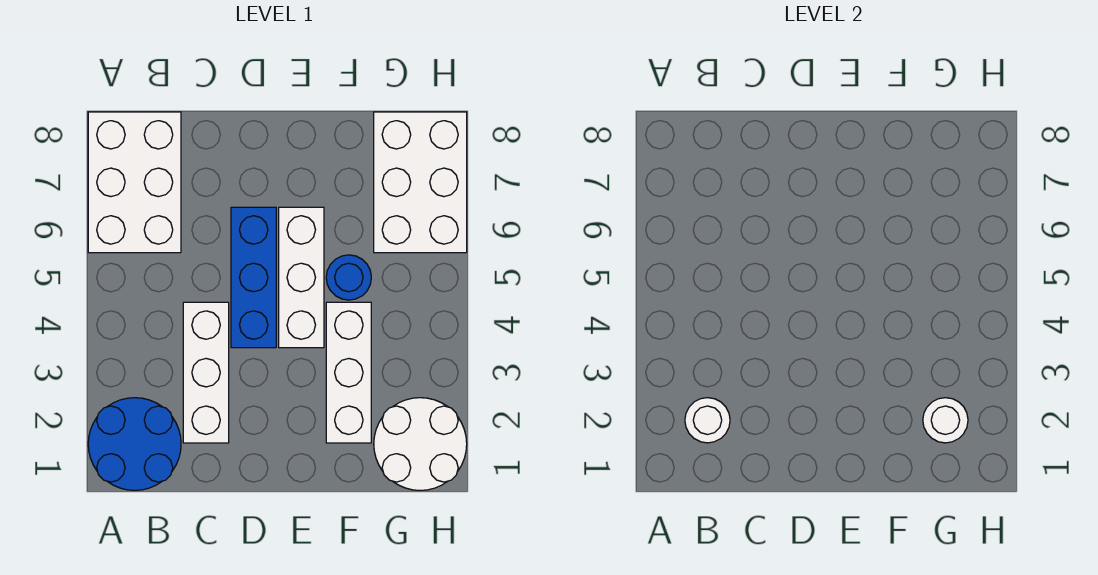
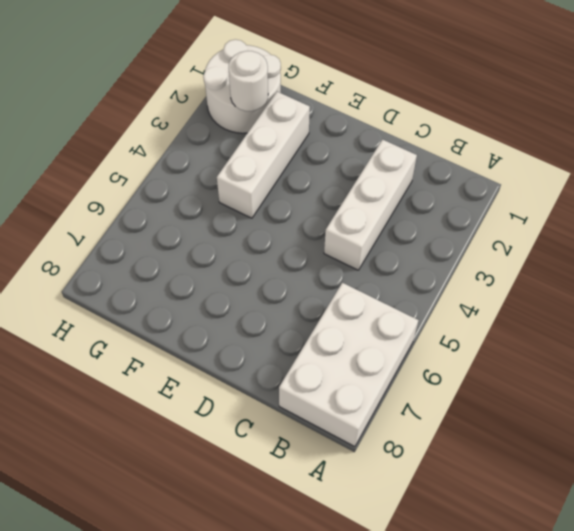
none -> blue round brick A1:B2 level 1
none -> blue brick D4:D6 level 1

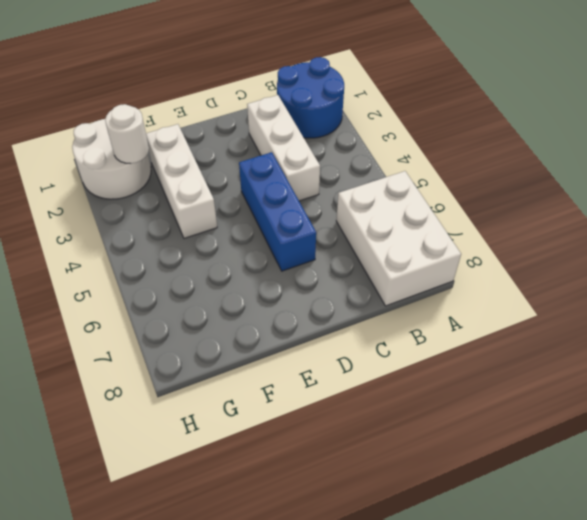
none -> white brick E4:E6 level 1
none -> blue round brick F5 level 1

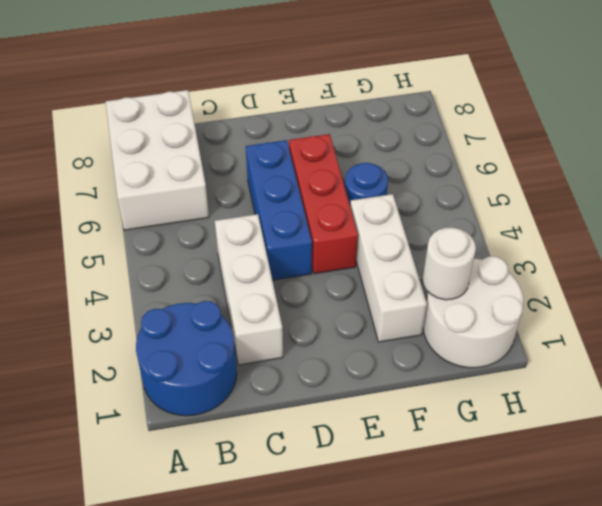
red brick E4:E6 level 1 -> white brick E4:E6 level 1
none -> white brick G6:H8 level 1
none -> white round brick B2 level 2

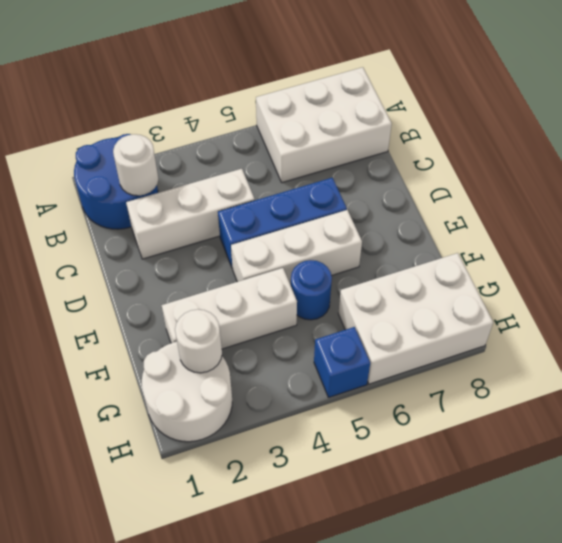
blue brick H5 level 1 -> none

